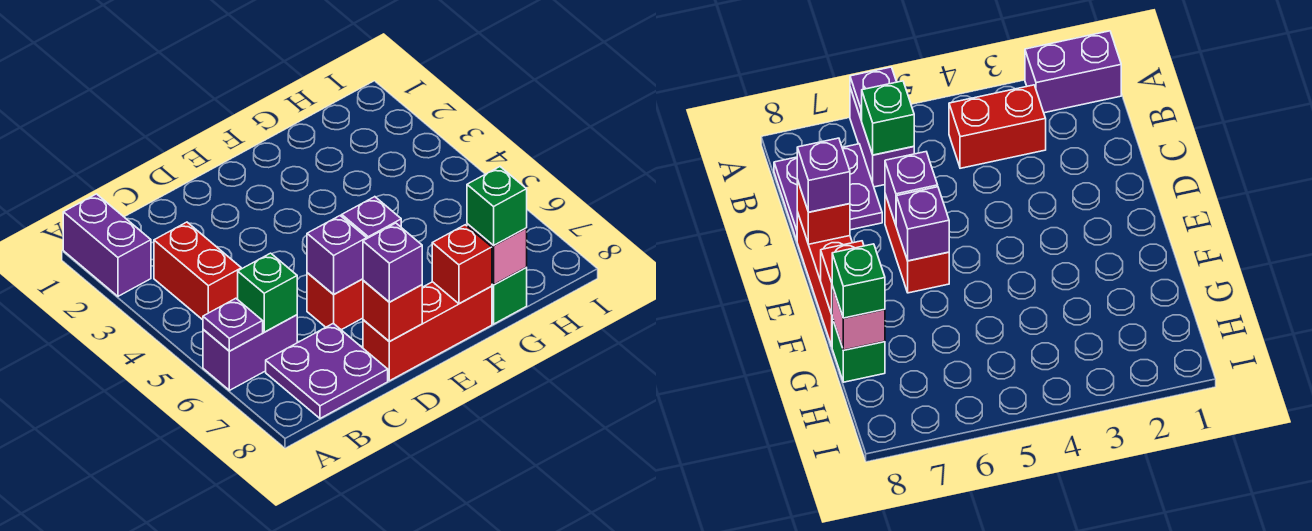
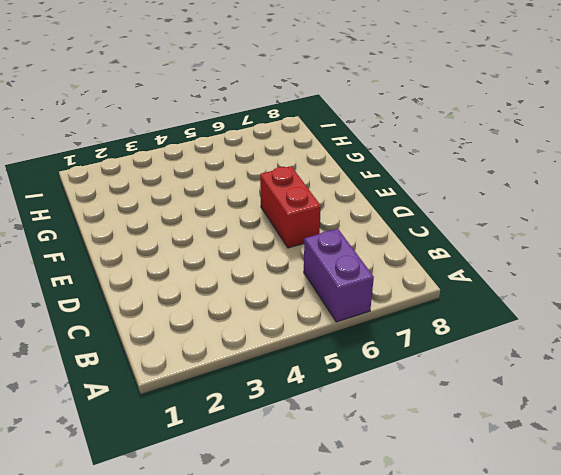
none -> purple brick A1:A2 level 1
none -> red brick B3:B4 level 1
none -> purple plate B7:C8 level 1

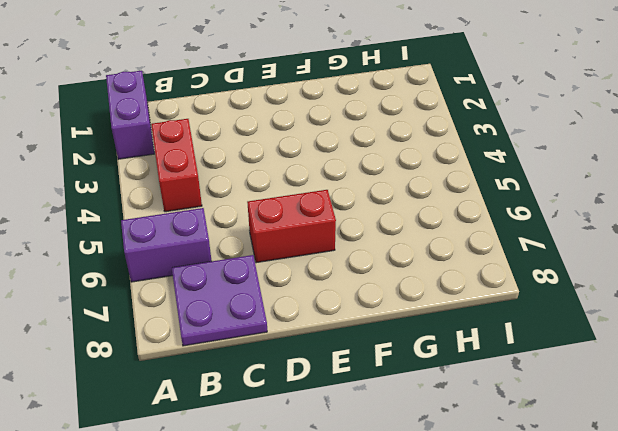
none -> red brick D8:F8 level 1
none -> green brick G8 level 1
none -> purple plate A6 level 2

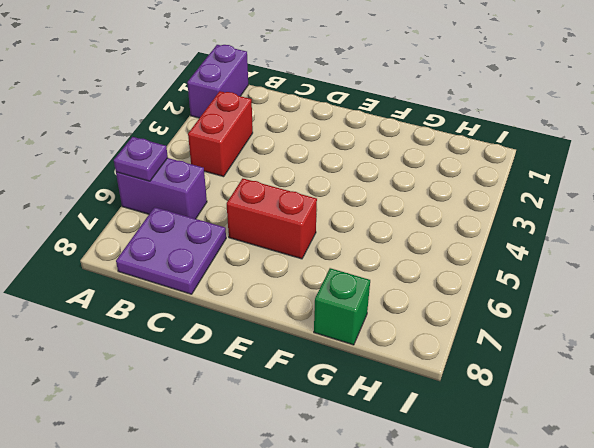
none -> red brick D8:F8 level 1
none -> green brick B6 level 2
none -> purple brick D6 level 2

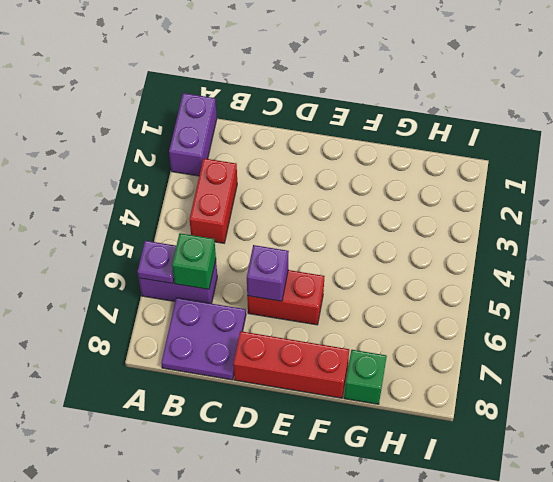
none -> red brick D8 level 2
none -> purple brick E6 level 2
none -> red brick F8 level 2

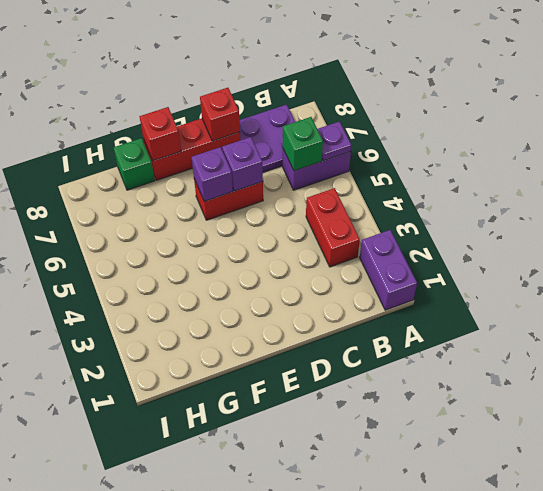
none -> pink brick G8 level 2
none -> purple brick D8 level 3
none -> green brick G8 level 3

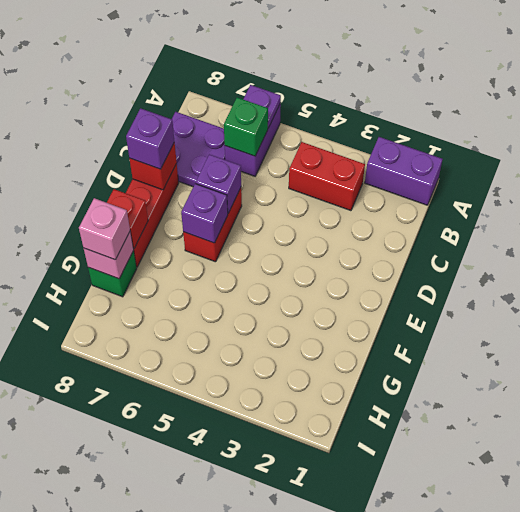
pink brick G8 level 3 -> green brick G8 level 3

